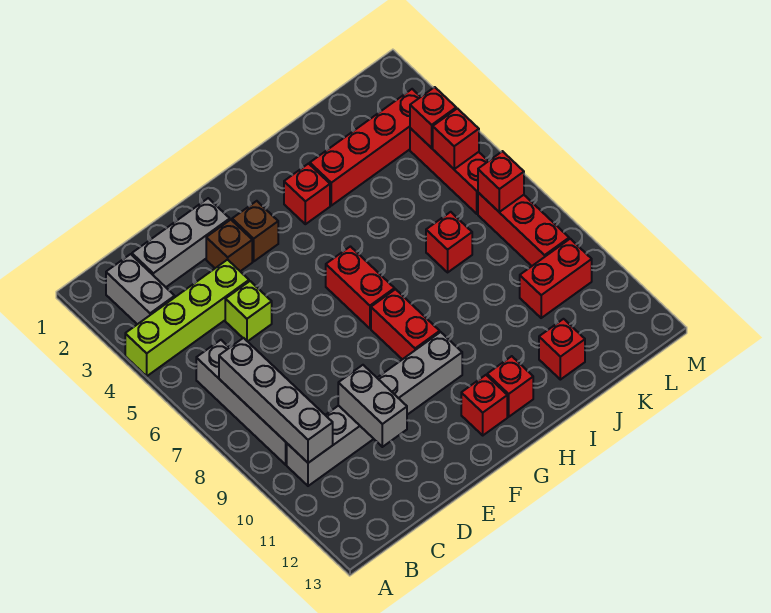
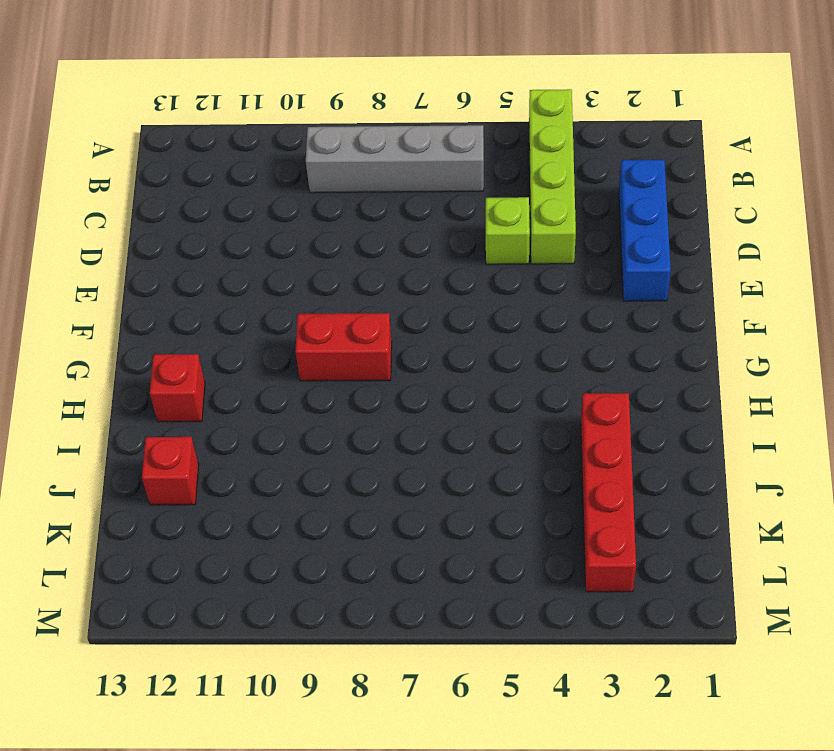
blue brick C2:E2 level 1 -> grey brick C2:E2 level 1
none -> grey brick B2:B3 level 1
none -> grey brick B10:G10 level 1
none -> brown brick E3 level 1

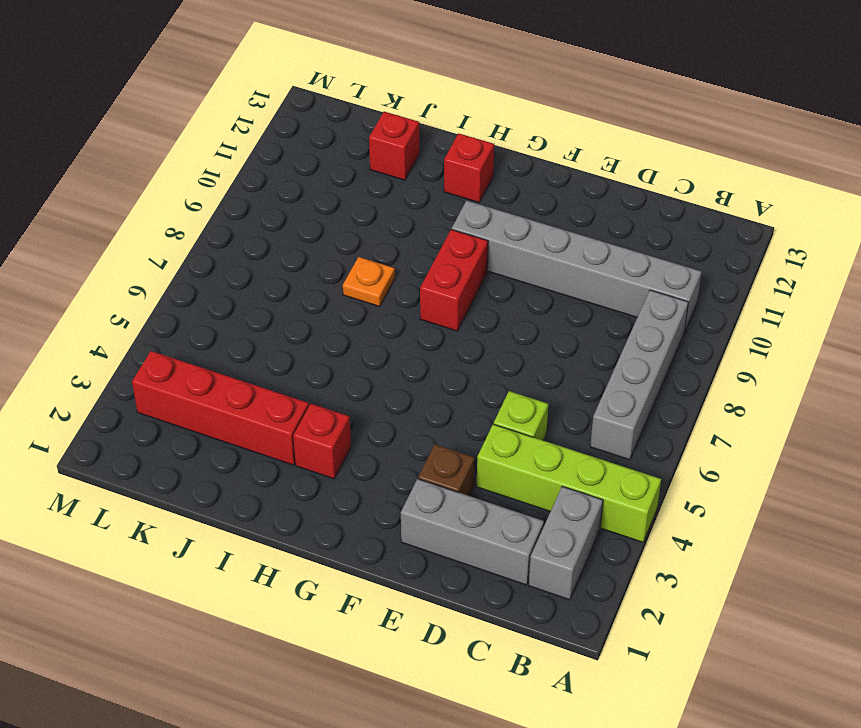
orange plate I8 level 1 -> none
none -> brown brick F3 level 1
none -> red brick G6:G7 level 1
none -> red brick G12 level 1

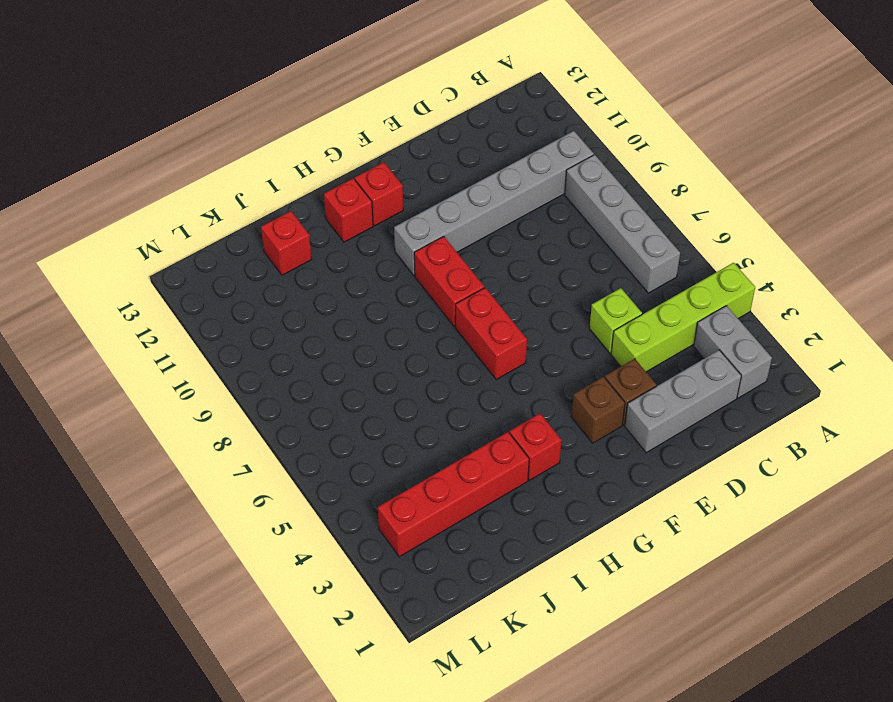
none -> red brick J7 level 1
none -> red brick K10:L10 level 1
none -> red brick L4:L6 level 1

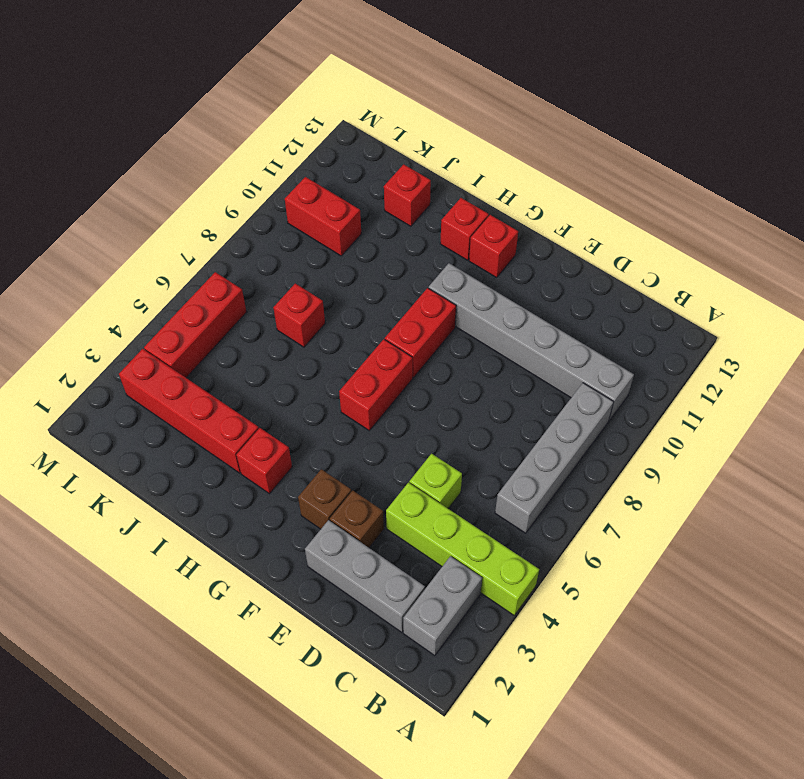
none -> red brick L7:L9 level 1
none -> grey brick B7:B10 level 2
none -> grey brick D10:D11 level 2

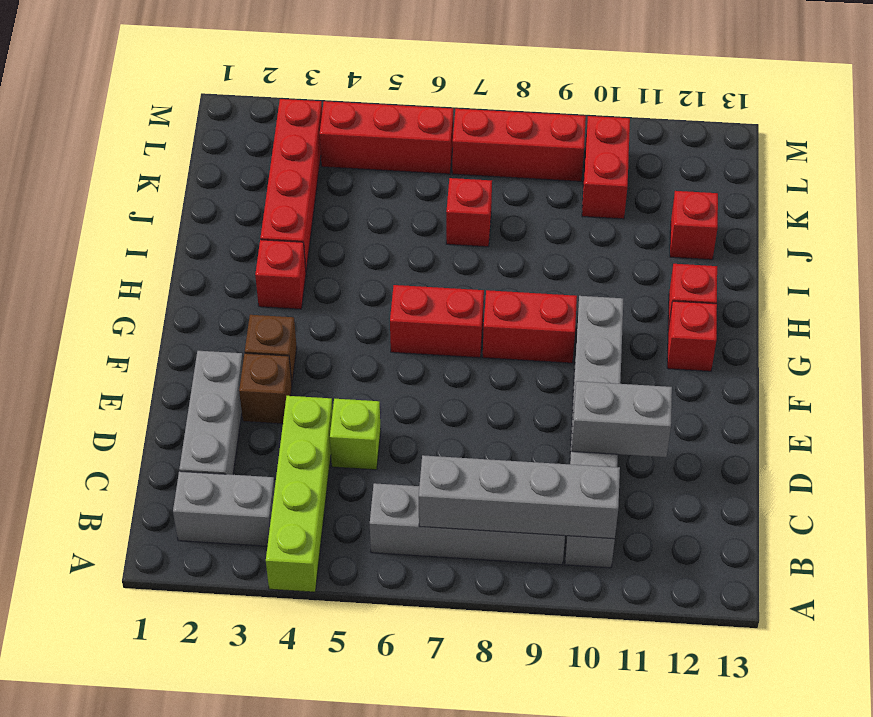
none -> red brick L4 level 2
none -> red brick L5 level 2
none -> red brick L7 level 2

